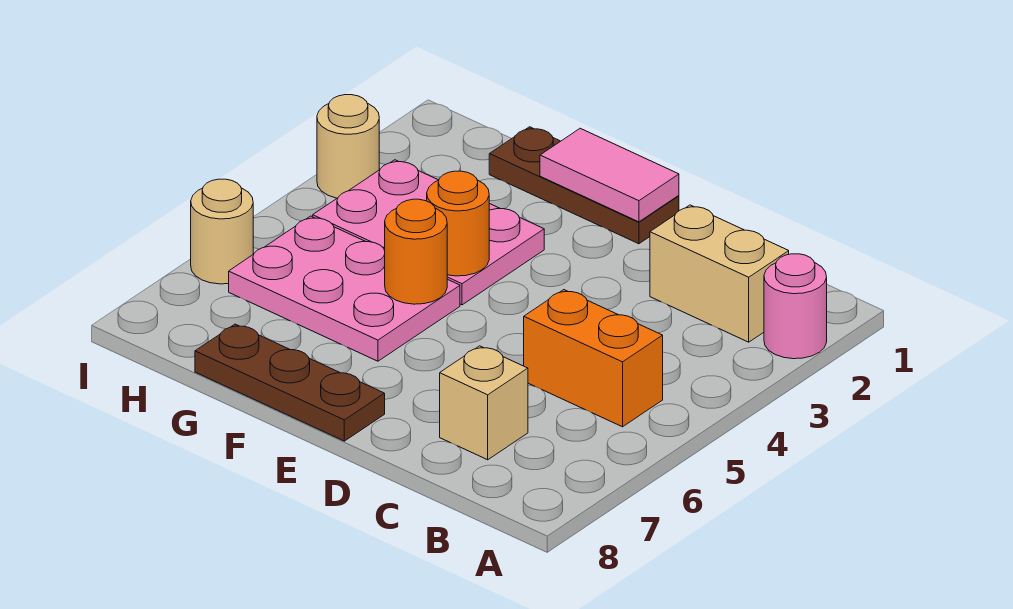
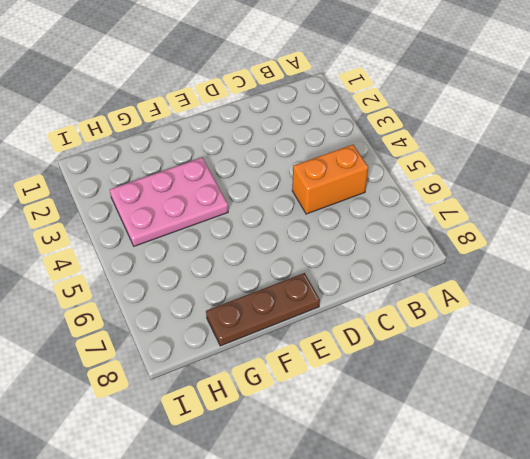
none -> pink round brick A2 level 1
none -> tan brick B2:C2 level 1
none -> tan brick C7 level 1

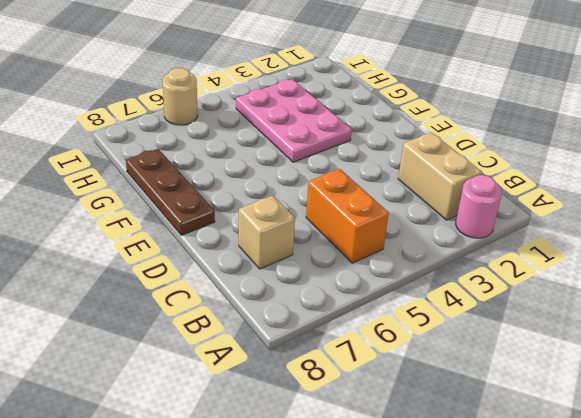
none -> brown plate E1:G1 level 1
none -> pink plate F5:H6 level 1
none -> tan round brick I3 level 1

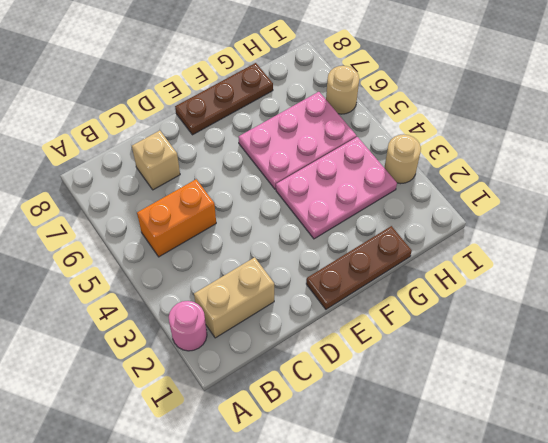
none -> pink tile E1:F1 level 2
none -> orange round brick F4 level 2
none -> orange round brick F5 level 2

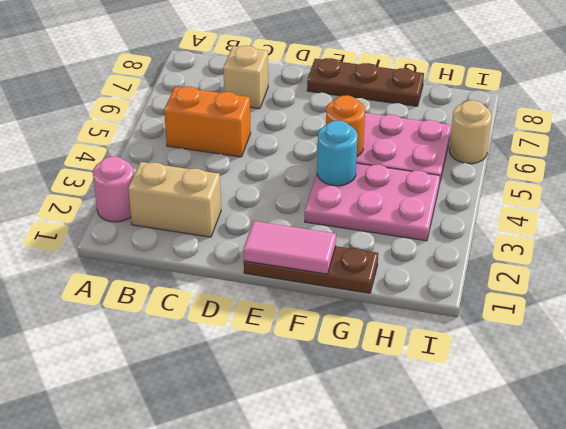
cyan round brick F4 level 2 -> orange round brick F4 level 2
none -> tan round brick I3 level 1

